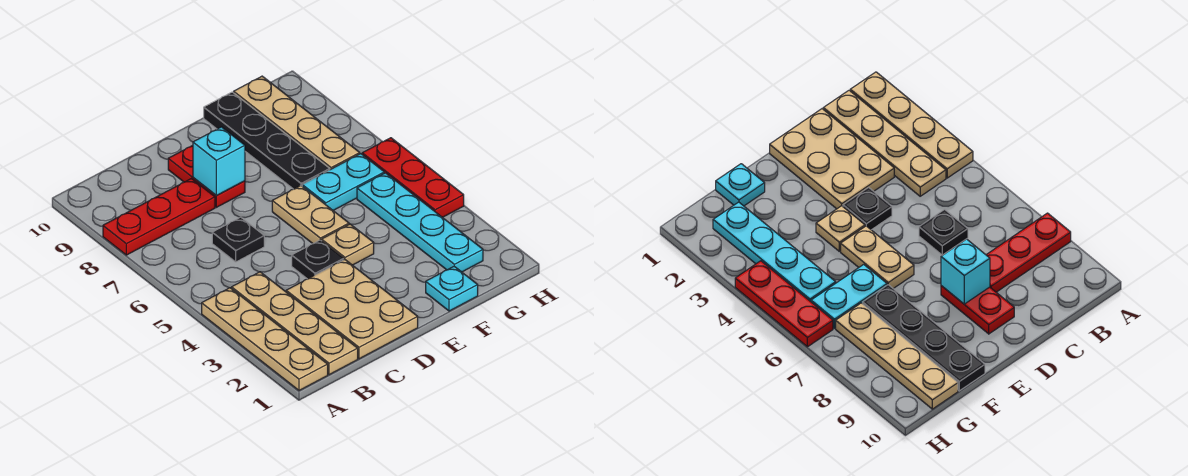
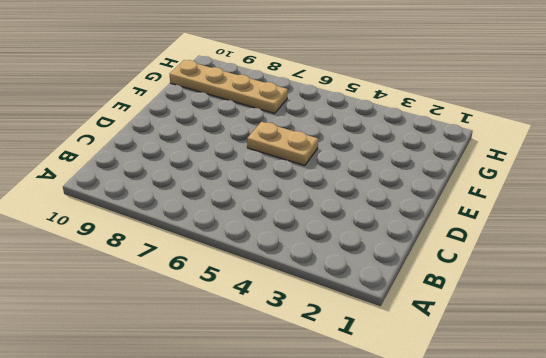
none -> tan plate A1:A4 level 1
none -> red plate A8:C8 level 1
none -> tan plate B1:B4 level 1

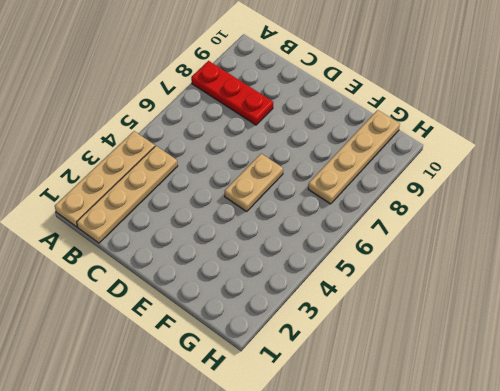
none -> tan plate C1:D3 level 1
none -> black plate C6 level 1
none -> black plate D4 level 1

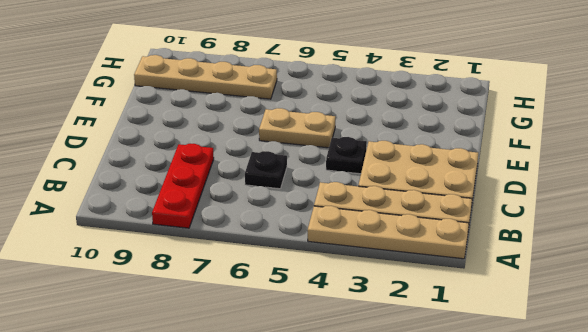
none -> red plate D8:D9 level 1
none -> tan plate E4 level 1
none -> cyan plate F1 level 1

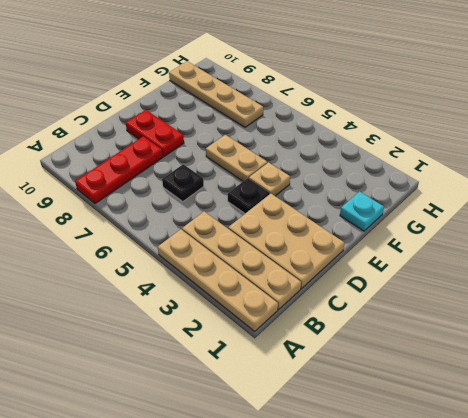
none -> cyan plate F6:G6 level 1
none -> black plate F7:F10 level 1
none -> cyan plate G2:G5 level 1

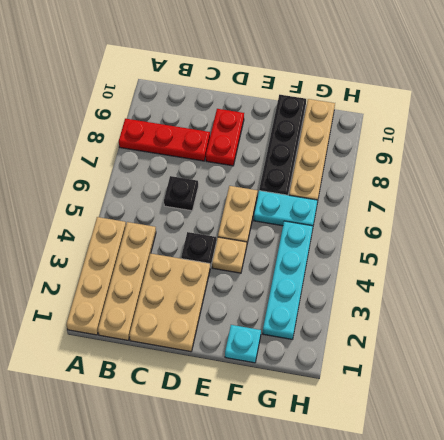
none -> red plate H4:H6 level 1
none -> cyan brick D8 level 2

